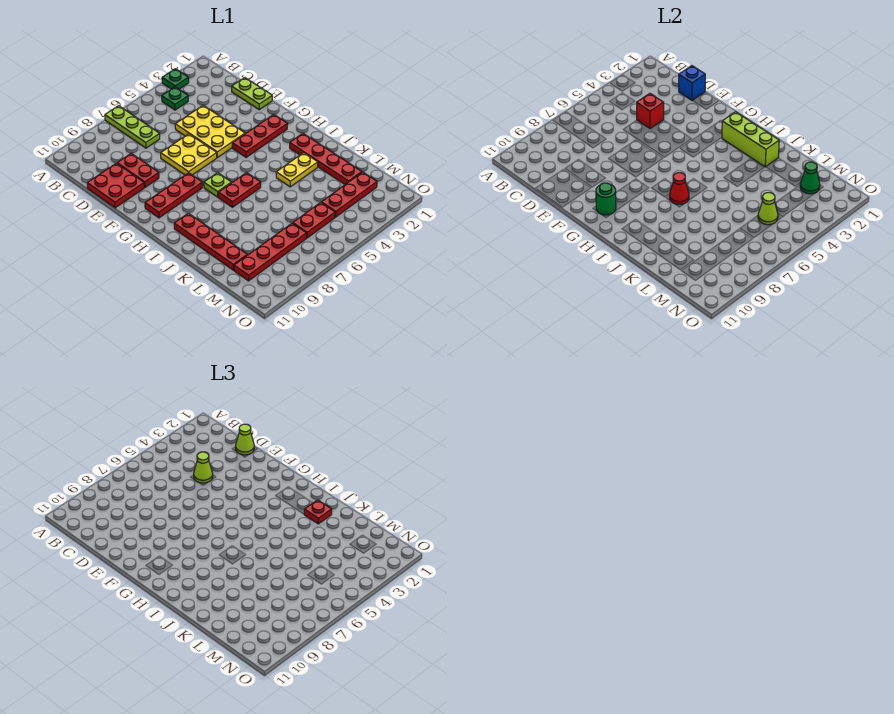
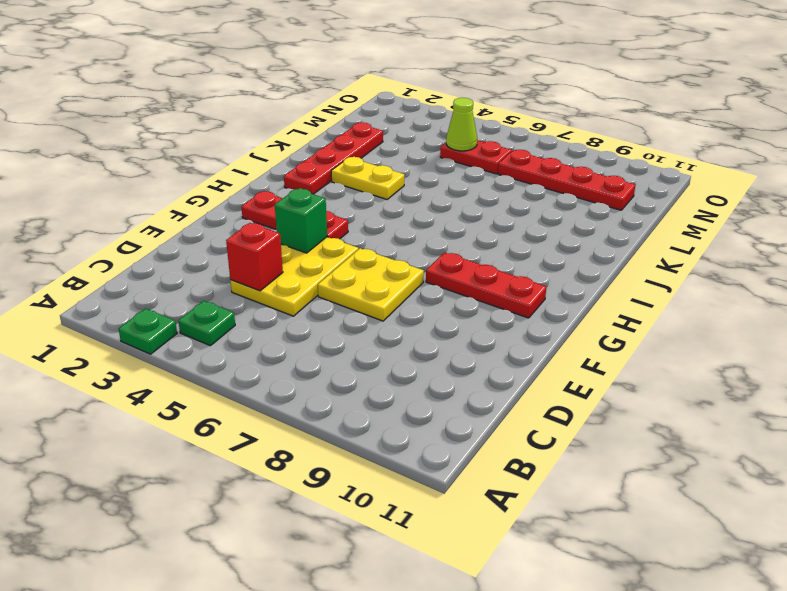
green brick F4 level 2 -> none
none -> lime plate A7:C7 level 1
none -> lime plate D1:E1 level 1
none -> red plate D9:E9 level 1

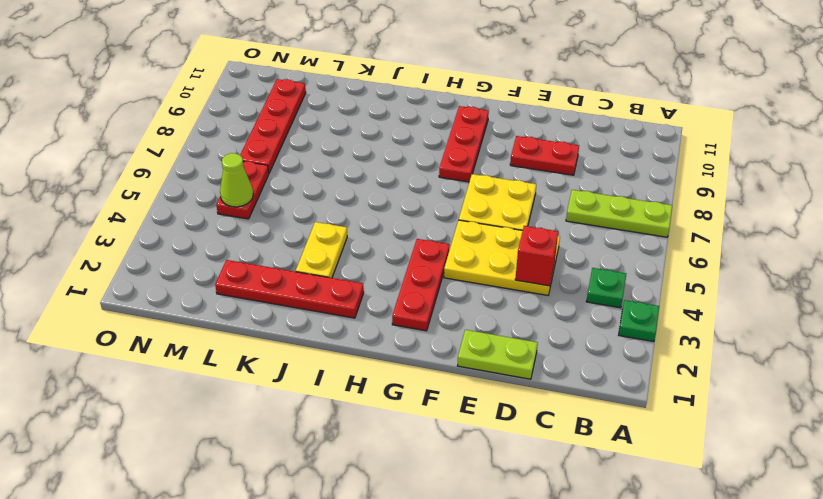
none -> red plate D10:E11 level 1
none -> lime plate H7 level 1
none -> red plate I6:I7 level 1

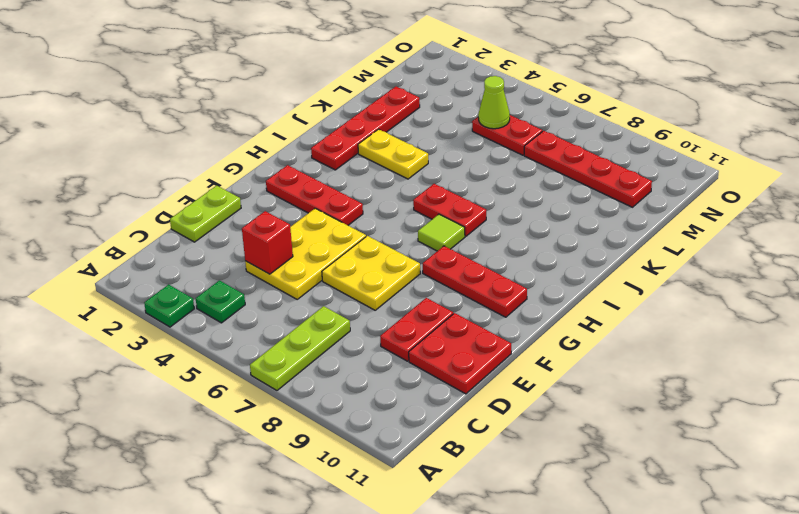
lime tile H7 level 1 -> lime plate H7 level 1
none -> red plate I10:L10 level 1
none -> red plate M2:M4 level 1
none -> blue brick D1 level 2

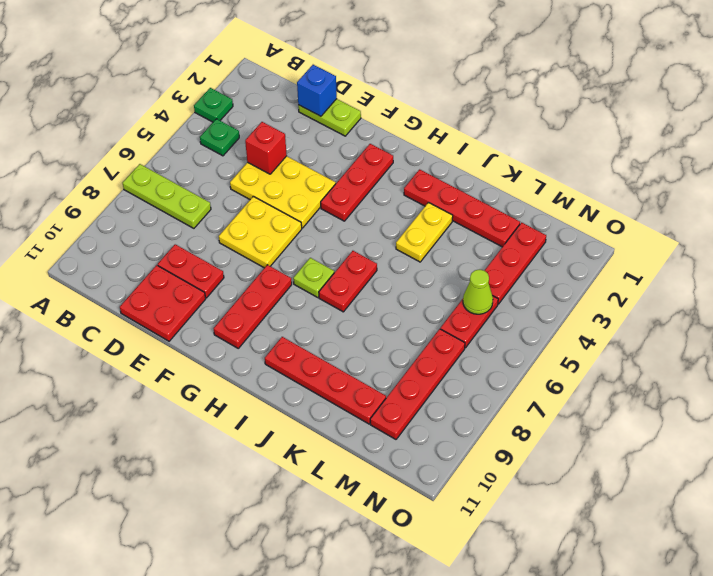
none -> green round brick G10 level 2
none -> lime brick H2:J2 level 2
none -> red cone I7 level 2

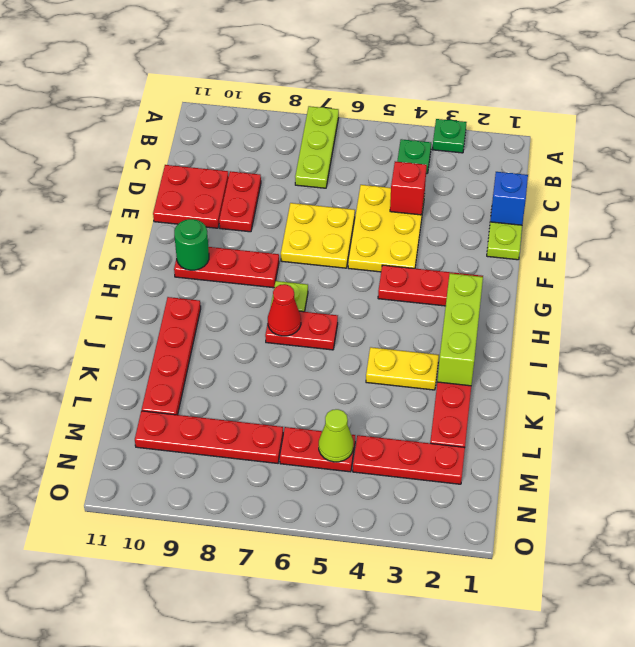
none -> green cone M2 level 2
none -> lime cone D1 level 3
none -> lime cone D4 level 3

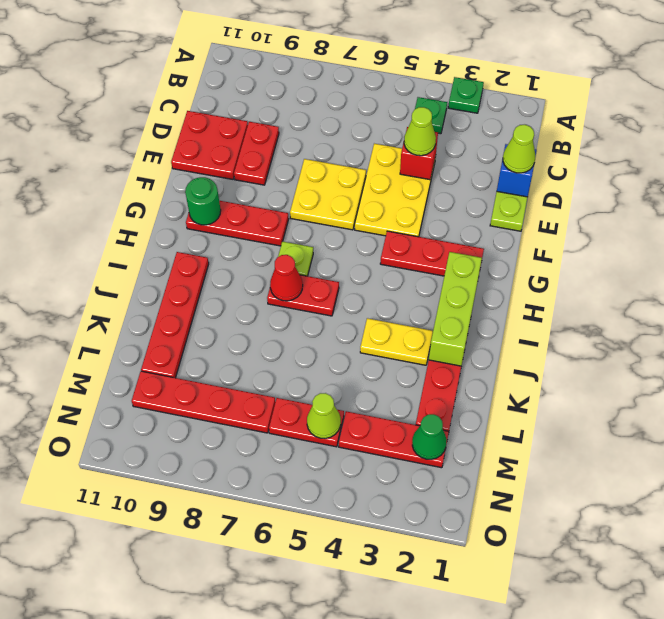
none -> lime plate A7:C7 level 1
none -> red plate J2 level 3

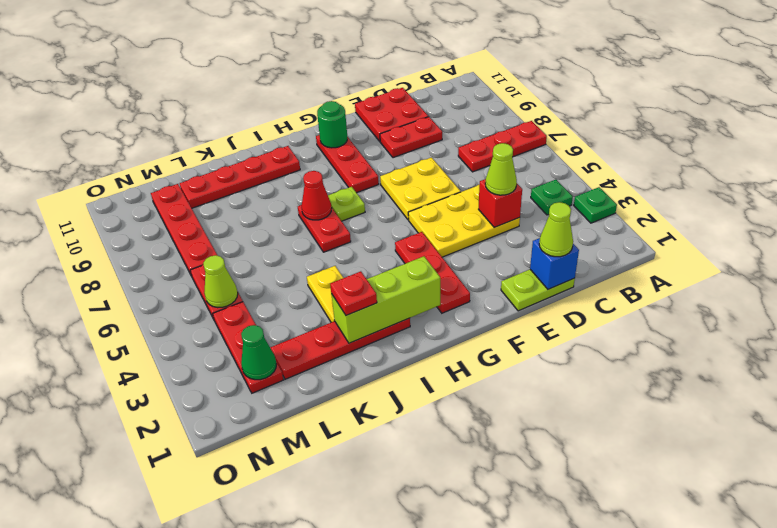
red plate A7:C7 level 1 -> lime plate A7:C7 level 1

